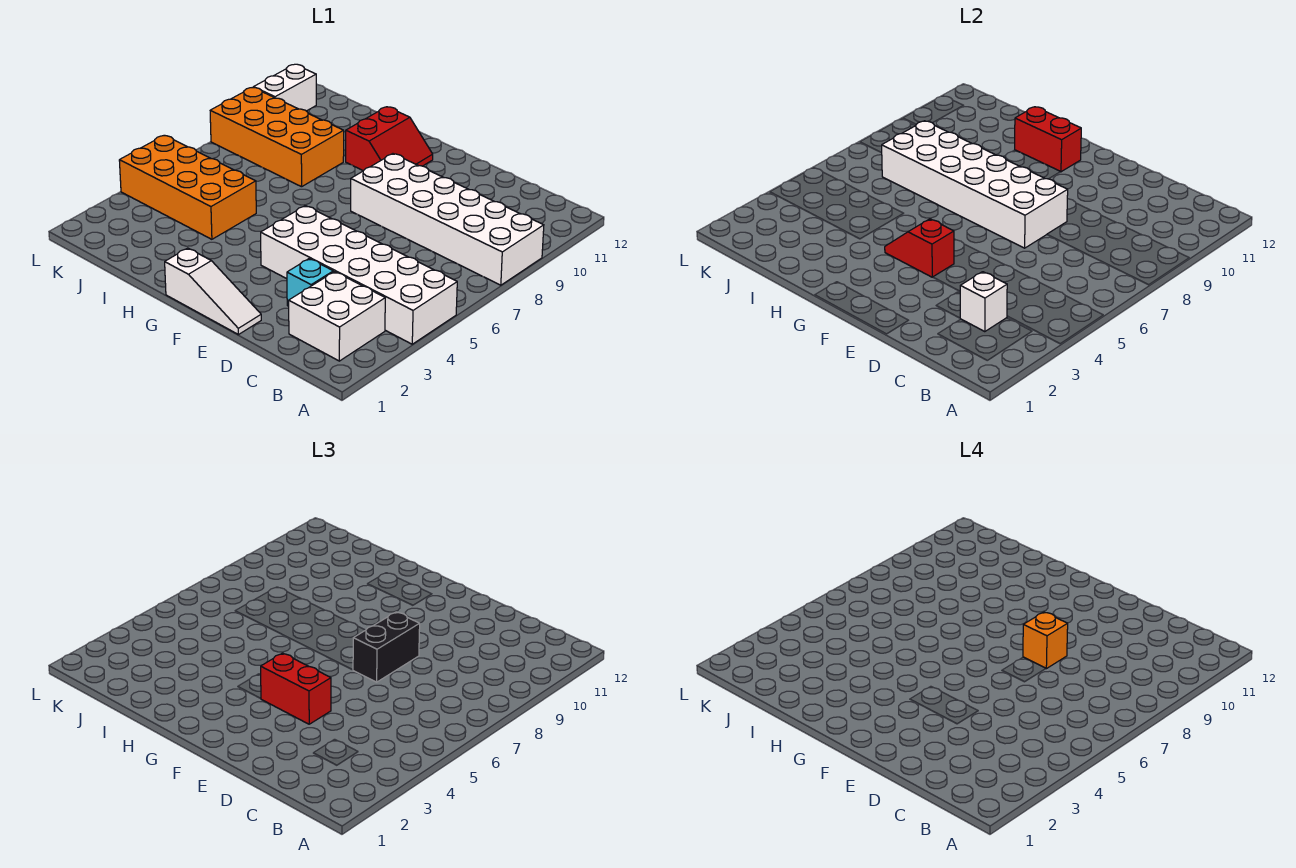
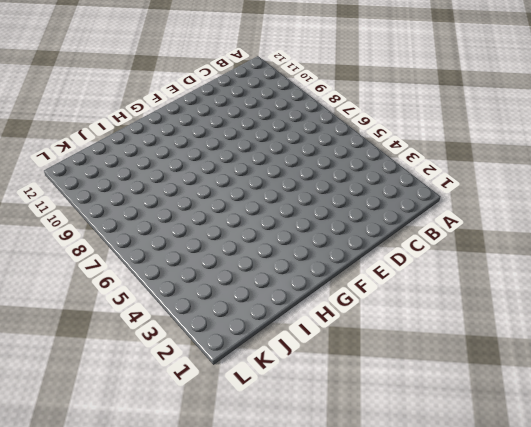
none -> white brick A4:F5 level 1
none -> white brick A8:F9 level 1
none -> white brick B2:C3 level 1

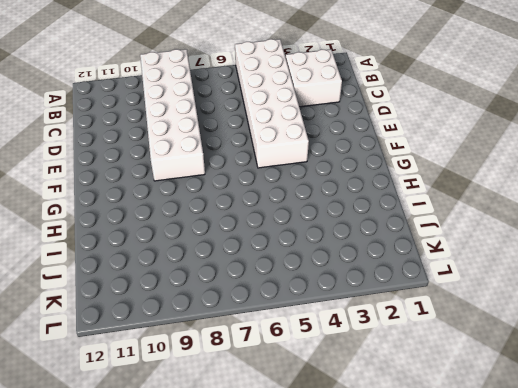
none -> cyan brick D3 level 1
none -> white slope E1:G1 level 1 top G
none -> red slope G10:H11 level 1 top H

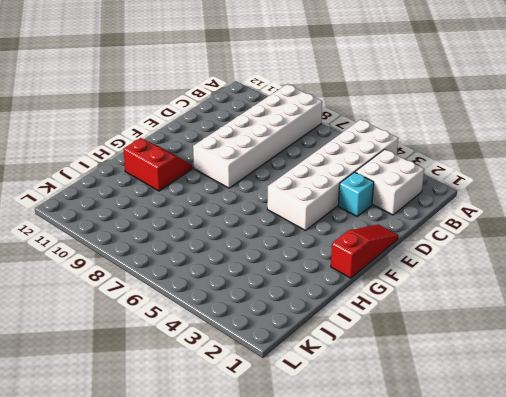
red slope E1:G1 level 1 top G -> white slope E1:G1 level 1 top G
none -> orange brick I4:L5 level 1
none -> orange brick I8:L9 level 1
none -> white brick L10:L11 level 1

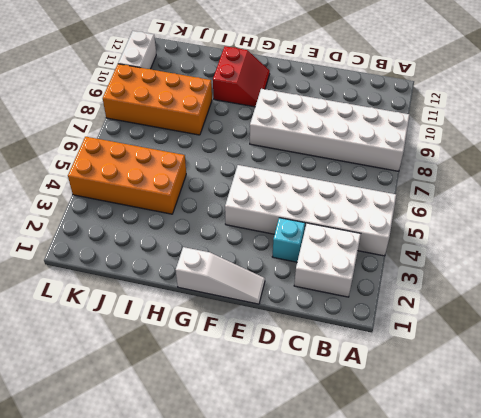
none -> white brick C3 level 2
none -> white brick E7:J8 level 2
none -> red slope F4:G4 level 2 top F

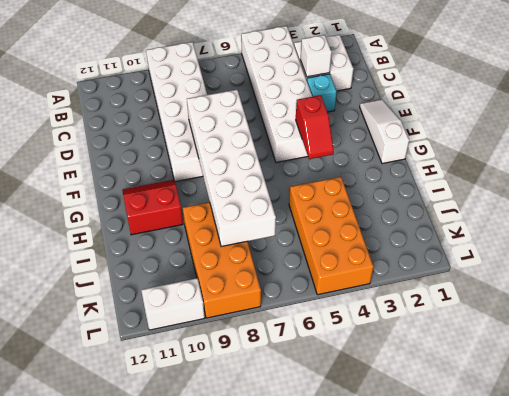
none -> red brick G11:H11 level 2
none -> red brick E4:F4 level 3
none -> black brick E7:E8 level 3

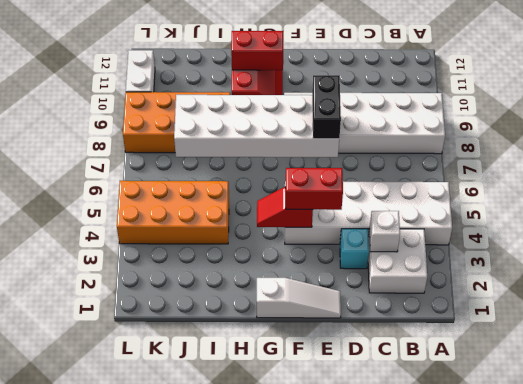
none -> orange brick E8 level 4

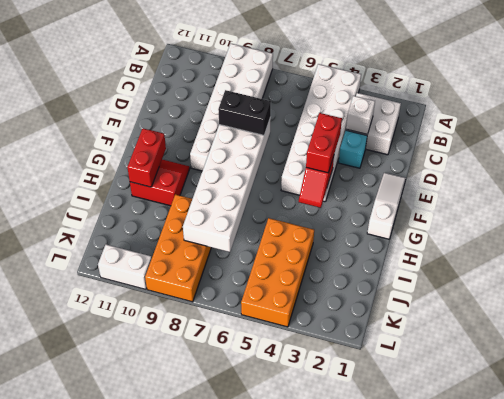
none -> orange brick E8 level 4

